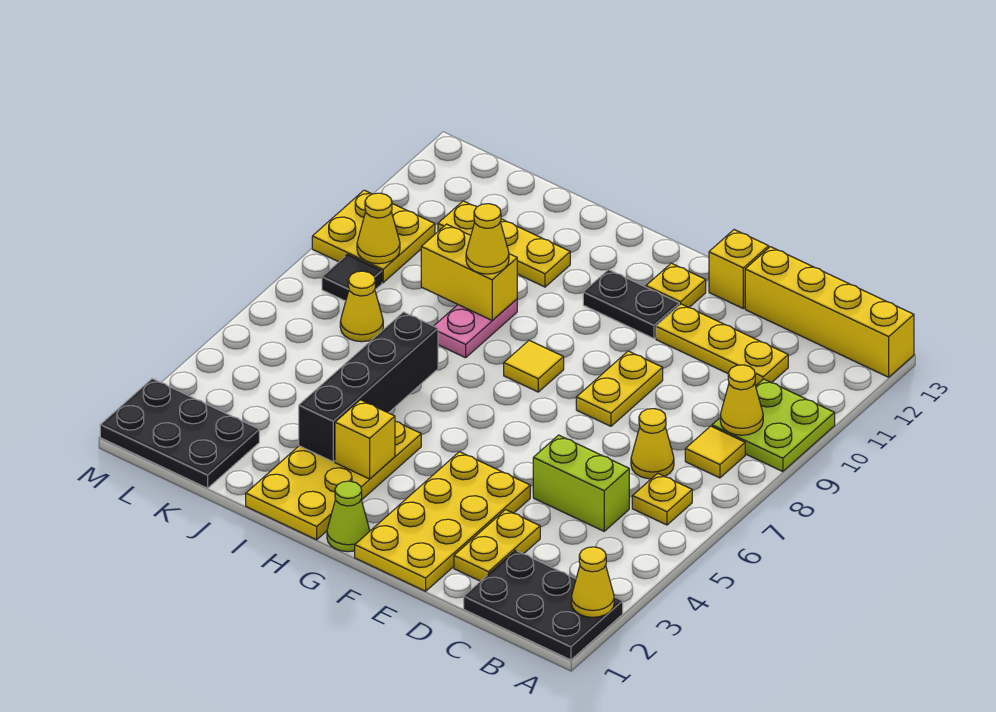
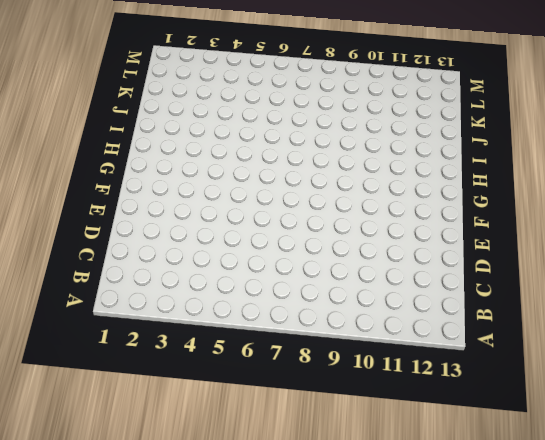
none -> black plate A1:C2 level 1
none -> lime plate A9:B10 level 1
none -> yellow brick A13:D13 level 1
none -> yellow plate B6 level 1

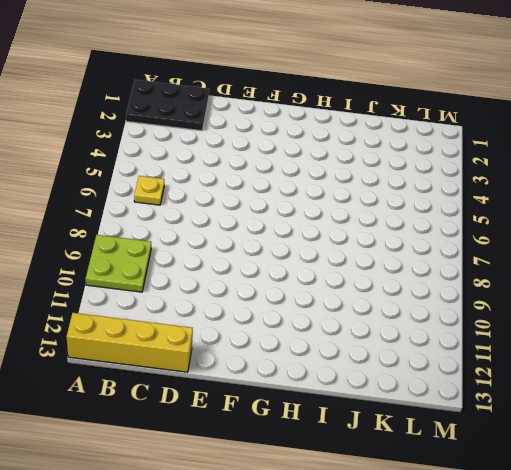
none -> yellow tile B8 level 1
none -> lime brick C5:D5 level 1
none -> yellow cone C7 level 1
none -> yellow plate C11:E11 level 1

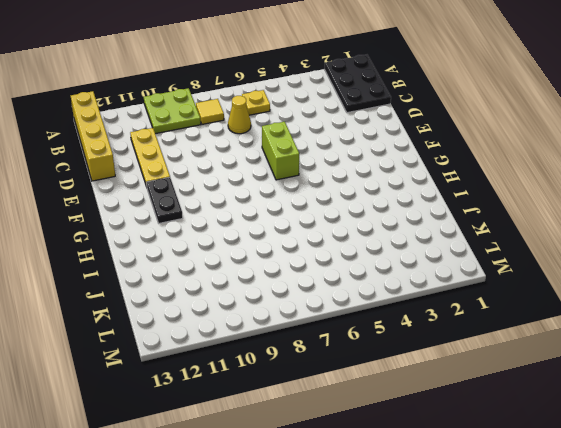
lime brick E6:F6 level 1 -> lime brick C5:D5 level 1
none -> yellow plate D2:D3 level 1
none -> yellow plate E1:F4 level 1
none -> yellow plate E8:E9 level 1
none -> yellow brick E13 level 1

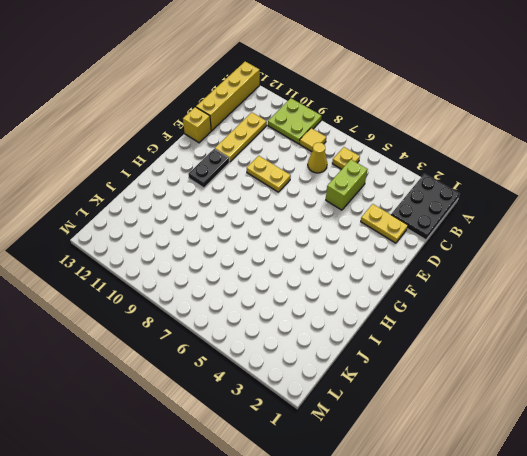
none -> yellow plate E1:F4 level 1
none -> yellow plate F12 level 1
none -> lime cone G1 level 1
none -> yellow tile G8 level 1

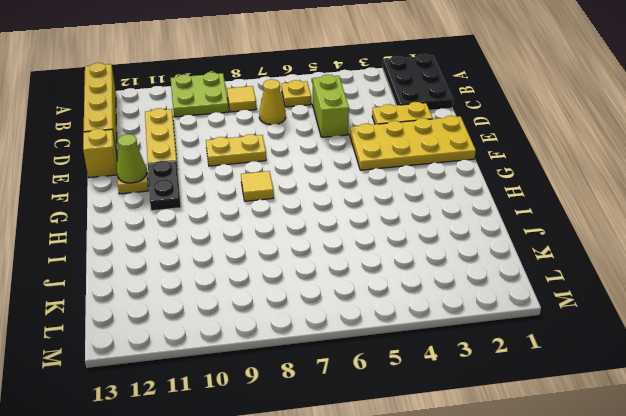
lime cone F12 level 2 -> lime cone G1 level 1
none -> yellow plate H1:I4 level 1
none -> pink plate I8:I9 level 1
none -> yellow plate I11:K11 level 1
none -> black plate K1:M2 level 1

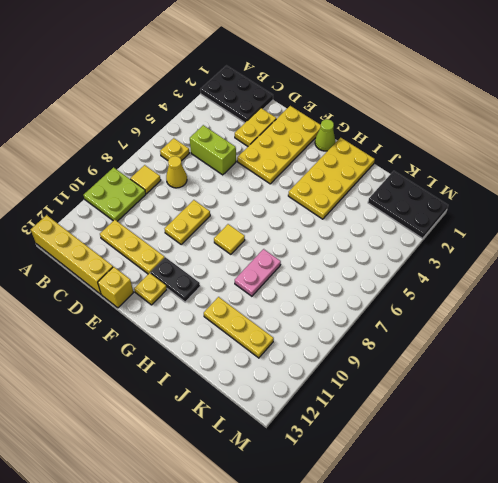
none -> yellow cone K7 level 1
none -> black tile L8 level 1
none -> yellow plate L9:M10 level 1
none -> yellow cone A2 level 2

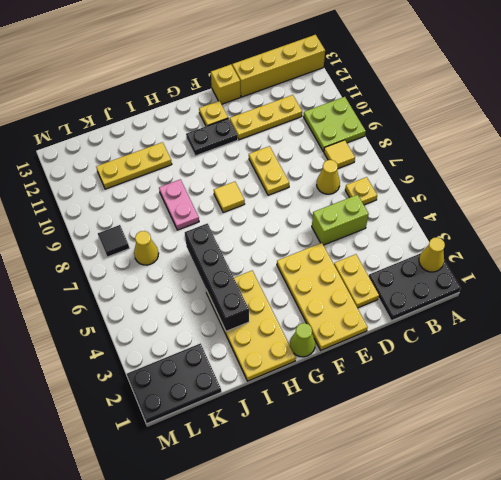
none -> yellow plate L9:M10 level 1
none -> yellow cone B9 level 2
none -> yellow brick H3 level 2
none -> yellow brick I9:J9 level 2

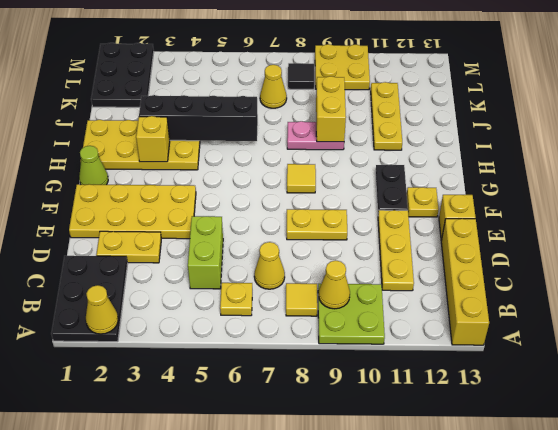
none -> yellow cone L9 level 2
none -> yellow cone I9 level 3

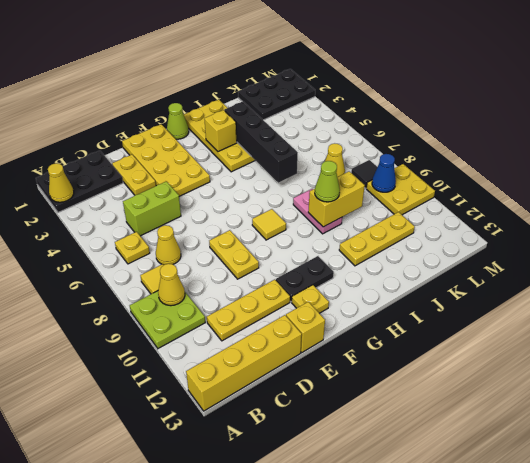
lime cone I9 level 3 -> yellow cone I9 level 3
blue cone L9 level 2 -> yellow cone L9 level 2

